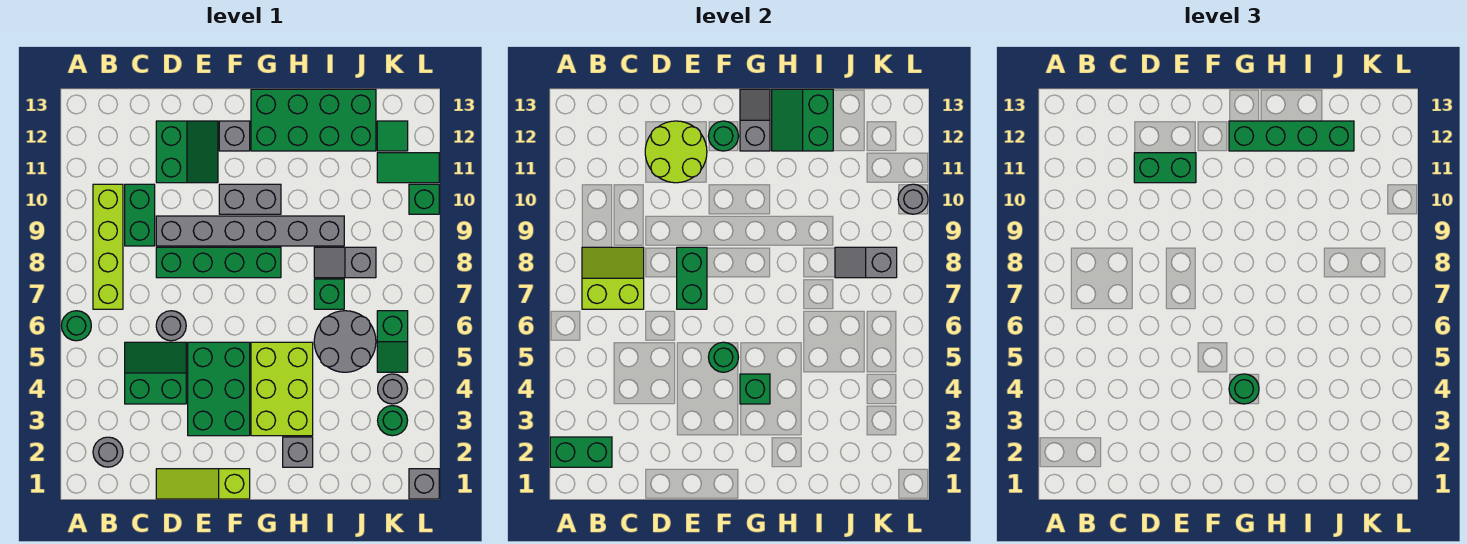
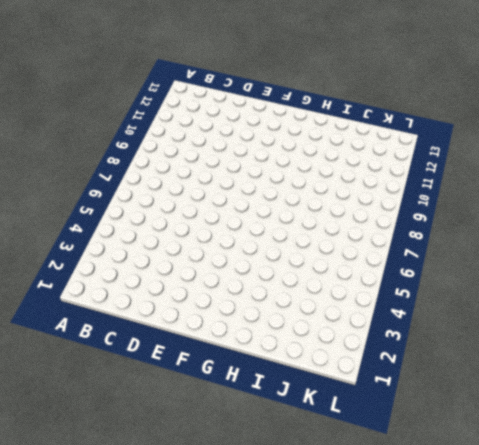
none -> green round brick A6 level 1
none -> grey round brick B2 level 1
none -> lime brick B7:B10 level 1
none -> green slope C4:D5 level 1 top 4

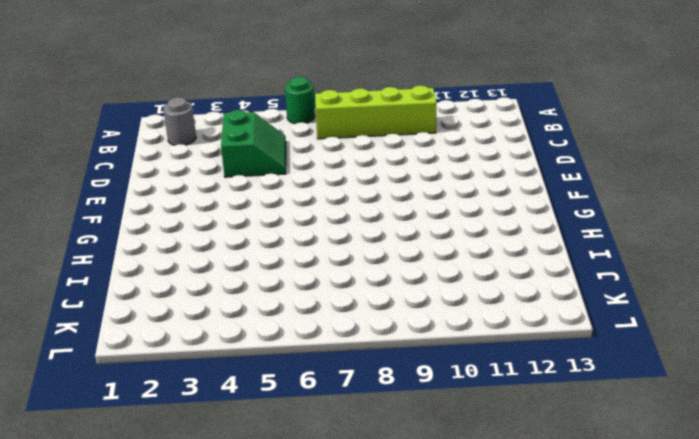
none -> green brick C9:C10 level 1
none -> lime slope D1:F1 level 1 top F
none -> grey round brick D6 level 1
none -> green brick D8:G8 level 1

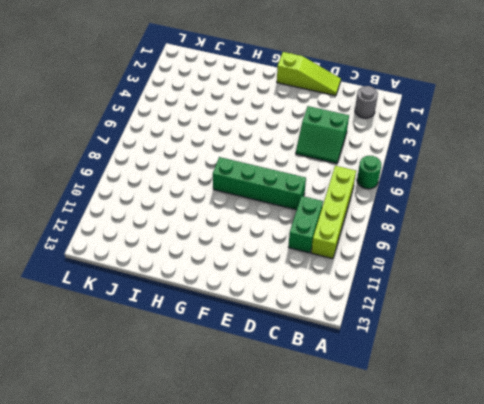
none -> grey round brick D6 level 1
none -> grey brick D9:I9 level 1
none -> green slope D11:E12 level 1 top D
none -> green brick E3:F5 level 1

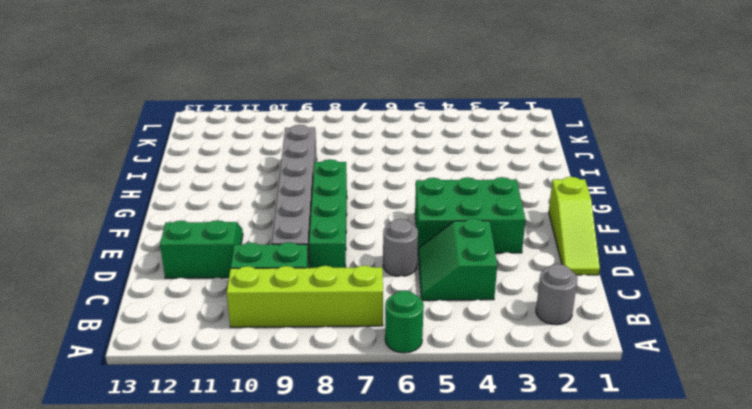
none -> grey brick F10:G10 level 1
none -> grey brick F12 level 1
none -> lime brick G3:H5 level 1
none -> green brick G12:J13 level 1

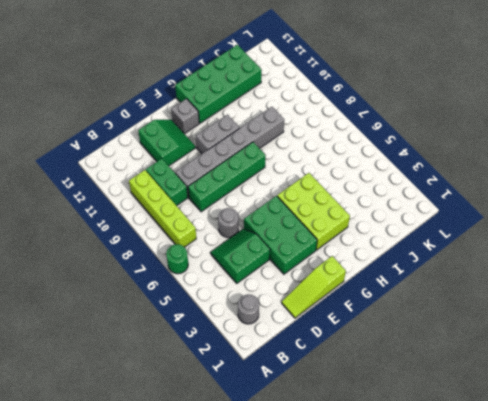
none -> grey brick H2 level 1
none -> grey round brick I5:J6 level 1
none -> green brick I7 level 1
none -> grey slope I8:J8 level 1 top J

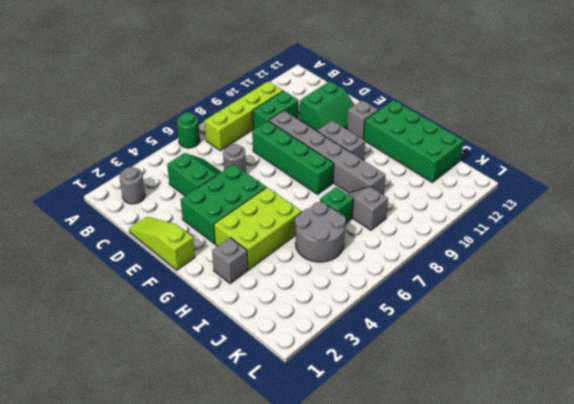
none -> green round brick K3 level 1
none -> grey round brick K4 level 1
none -> green slope K5:K6 level 1 top 6
none -> green tile K11:L11 level 1

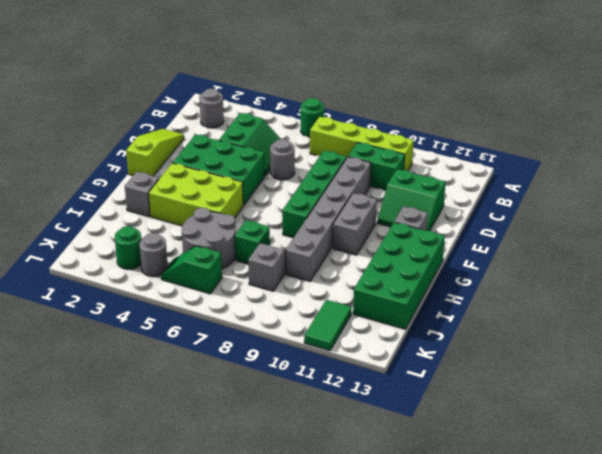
none -> green tile K12 level 1
none -> grey brick L1 level 1
none -> green brick L10 level 1
none -> green brick A2:B2 level 2

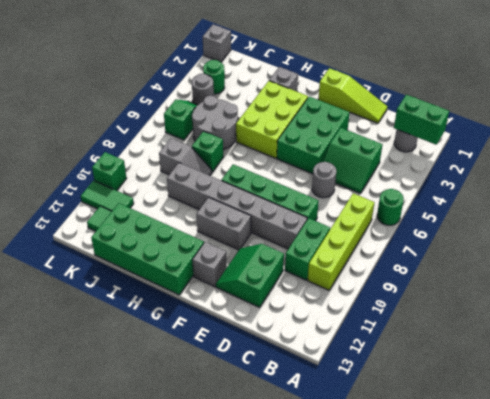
none -> lime slope B7:C8 level 2 top 7
none -> lime round brick D11:E12 level 2
none -> green brick E7:E8 level 2
none -> green round brick F5 level 2

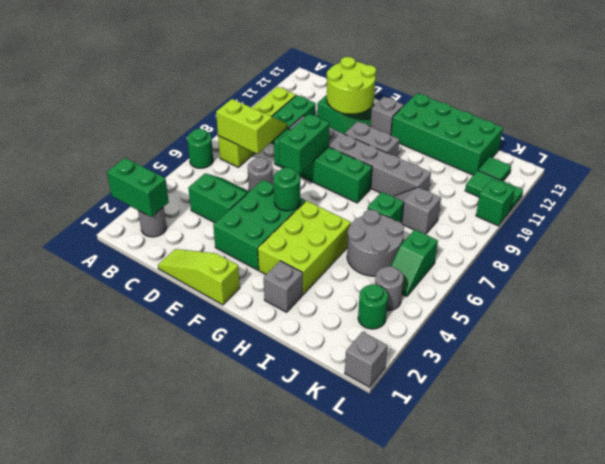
none -> green round brick F12 level 2
none -> green brick G4 level 2
none -> grey slope G12:G13 level 2 top 12
none -> green slope H12:I13 level 2 top I

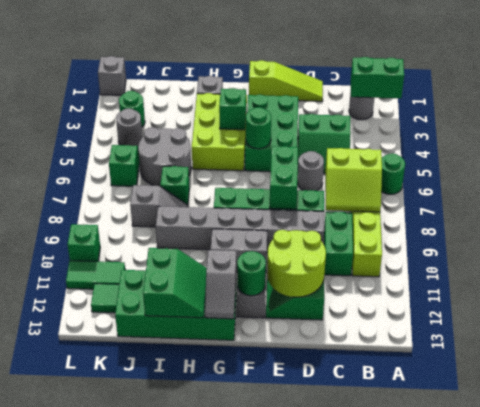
none -> grey slope J8:K8 level 2 top K
none -> grey round brick L10 level 2
none -> green brick D11:E11 level 3
none -> green round brick G4 level 3

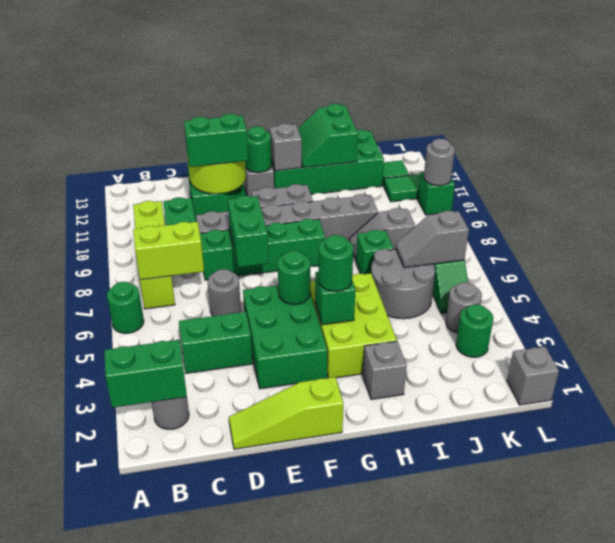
grey slope J6:K6 level 2 top K -> grey slope J8:K8 level 2 top K
none -> green brick G12:J12 level 3

